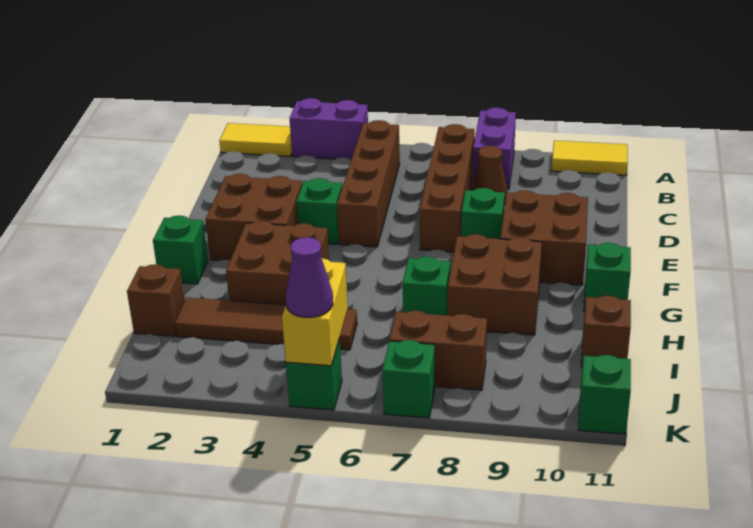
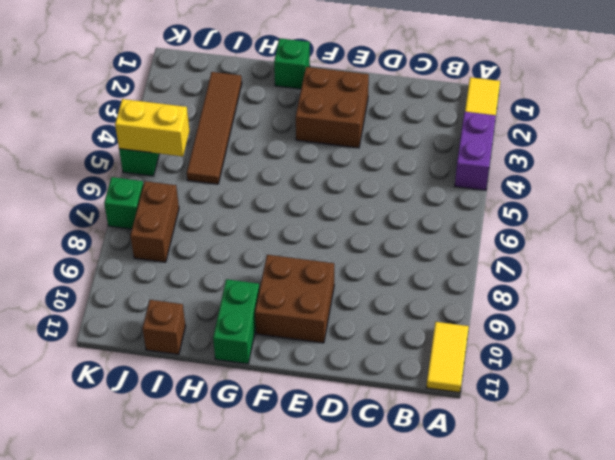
green brick G10:G11 level 1 -> green brick G11 level 1
none -> purple brick A8:B8 level 1
none -> brown brick B5:E5 level 1
none -> brown brick B7:E7 level 1

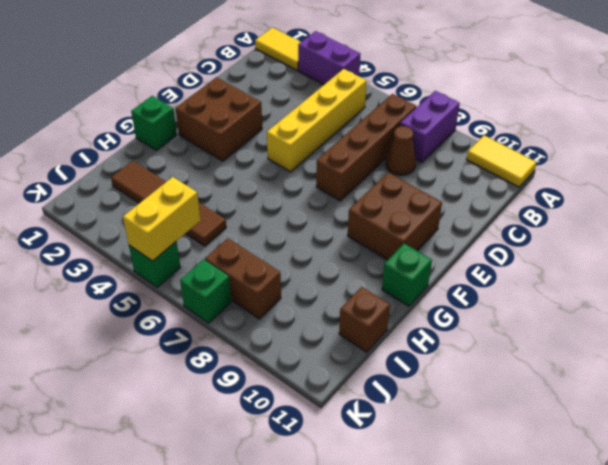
yellow brick B5:E5 level 1 -> brown brick B5:E5 level 1
none -> green brick E4 level 1
none -> green brick E8 level 1
none -> brown brick G3:H4 level 1

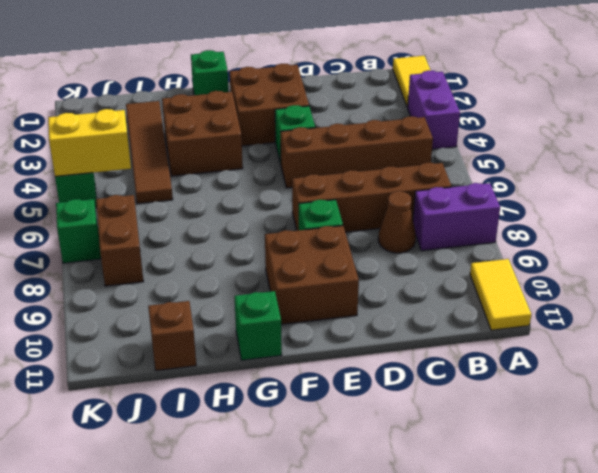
none -> brown brick G8:H9 level 1
none -> green brick H7 level 1
none -> brown brick I1 level 1

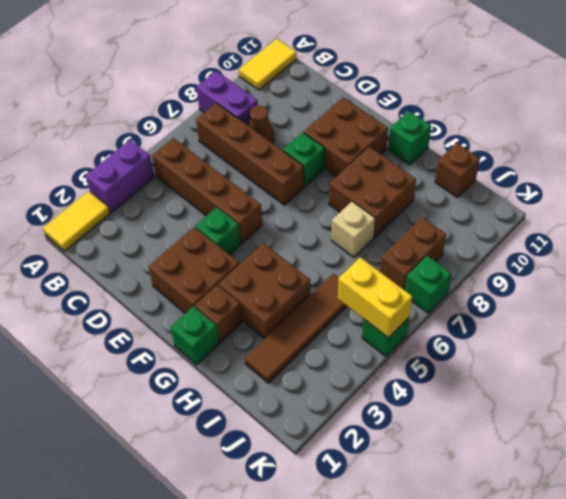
brown brick G2 level 1 -> brown brick I1 level 1
tan brick H7 level 1 -> green brick H7 level 1
none -> green brick K11 level 1
none -> purple cone K5 level 3

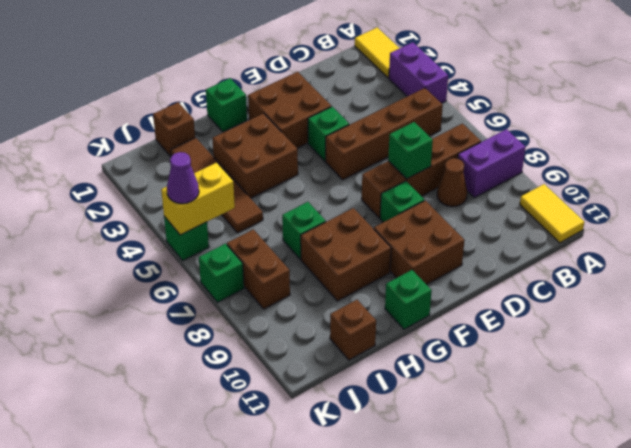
green brick D7 level 2 -> green brick K11 level 1

